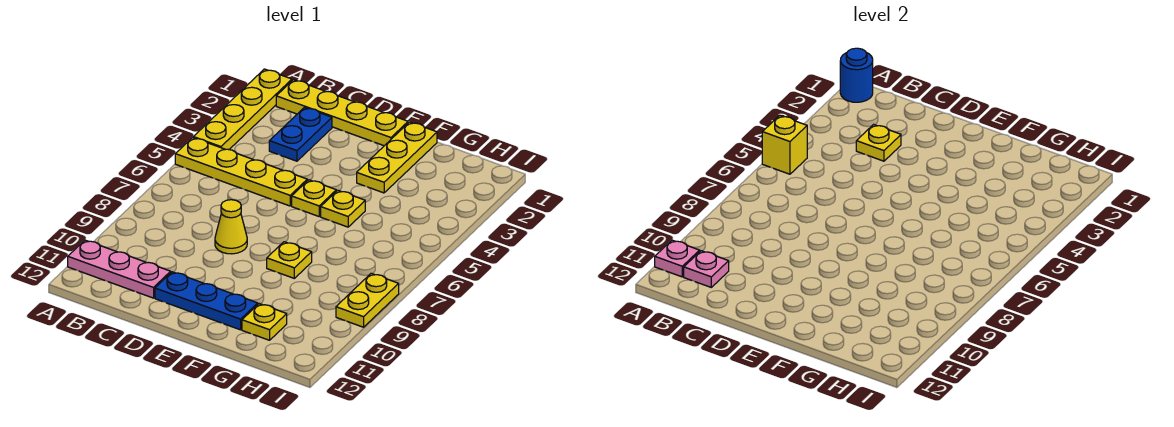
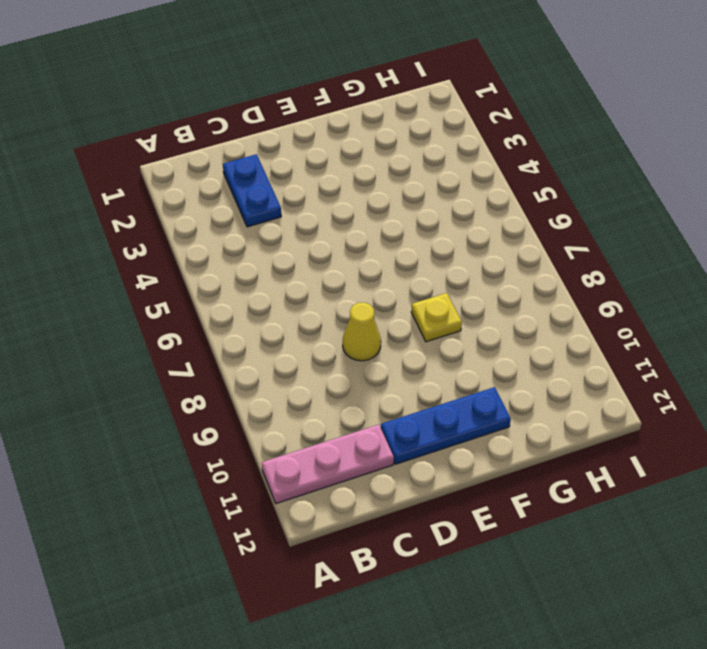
none -> yellow plate A1:A4 level 1
none -> yellow plate A5:D5 level 1
none -> yellow plate B1:E1 level 1

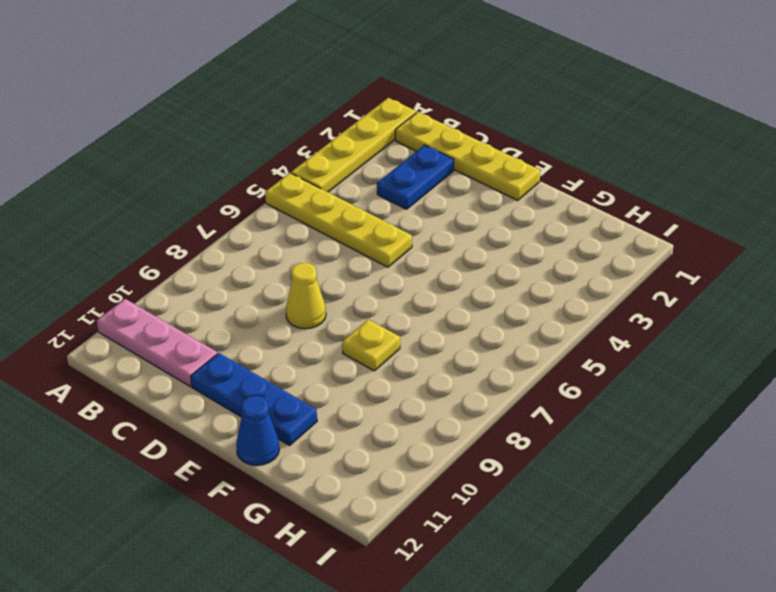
blue cone F12 level 1 -> none
none -> yellow plate E5 level 1
none -> yellow plate F1:F3 level 1
none -> yellow plate F5 level 1

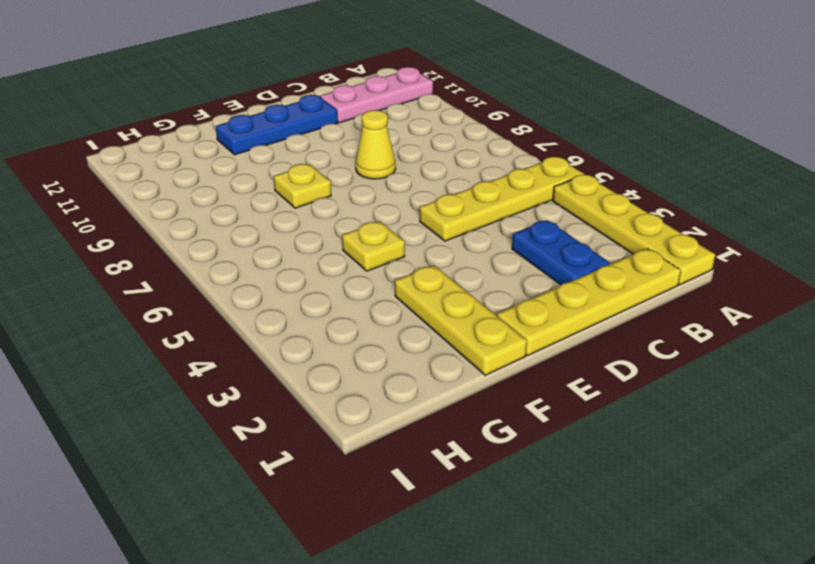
none -> yellow plate E5 level 1
none -> yellow plate G11 level 1
none -> yellow plate I8:I9 level 1

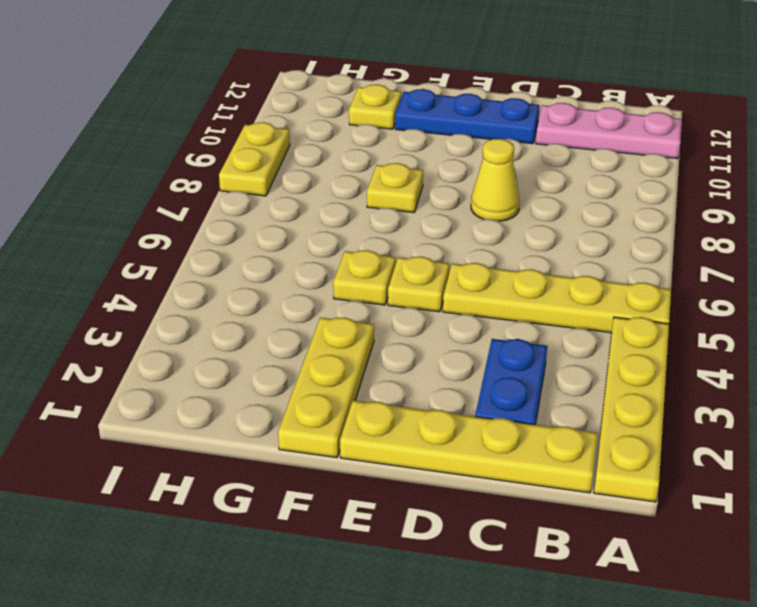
none -> blue round brick A1 level 2
none -> yellow brick A5 level 2
none -> pink plate A11 level 2

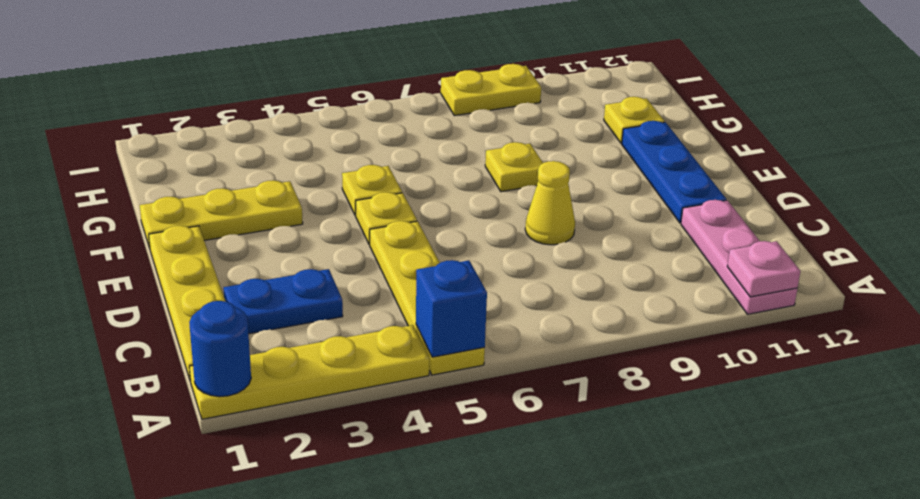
blue brick A5 level 2 -> yellow brick A5 level 2
none -> pink plate B11 level 2
none -> yellow plate C3 level 2

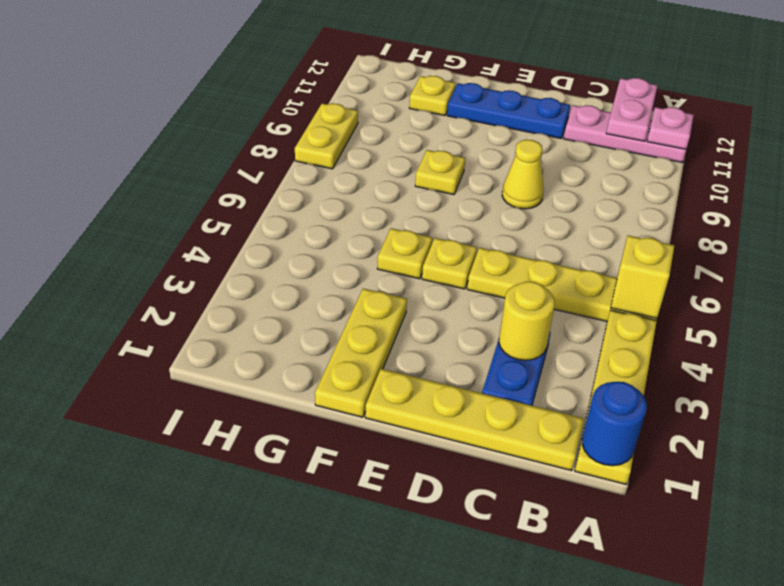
pink plate B11:B12 level 2 -> pink plate B11 level 2
yellow round brick C3 level 2 -> yellow plate C3 level 2

